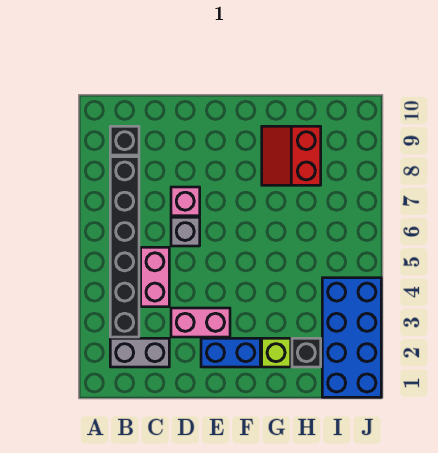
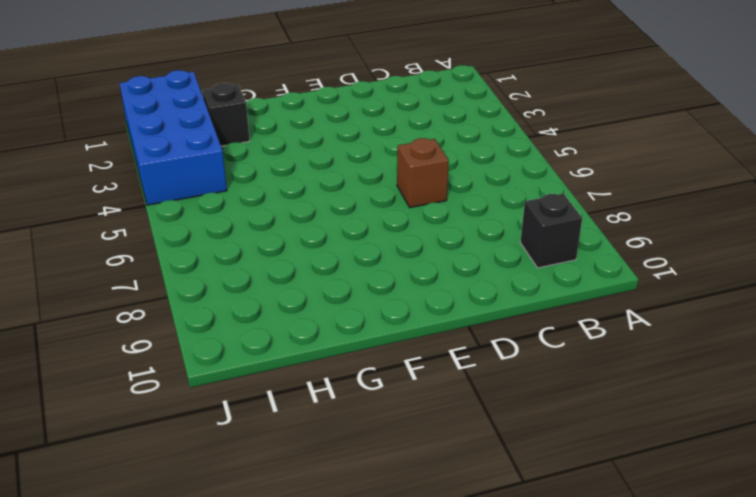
brown brick D6 level 1 -> grey brick D6 level 1
none -> grey brick B2:C2 level 1
none -> black brick B3:B8 level 1
none -> pink brick C4:C5 level 1

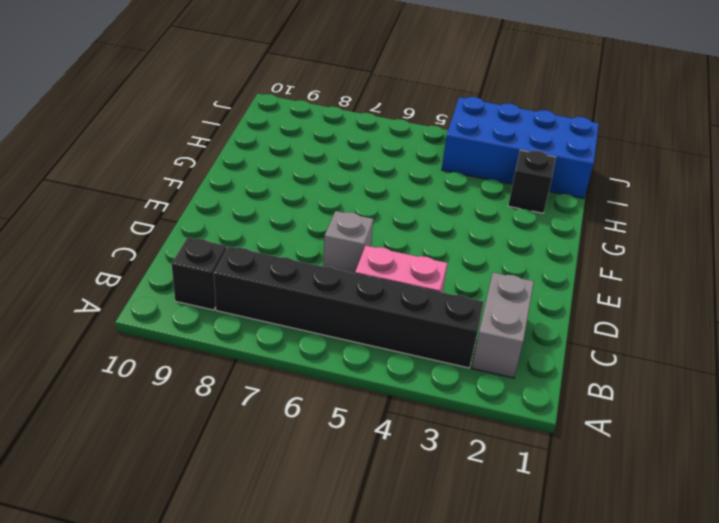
none -> pink brick D3:E3 level 1
none -> pink brick D7 level 1
none -> blue brick E2:F2 level 1

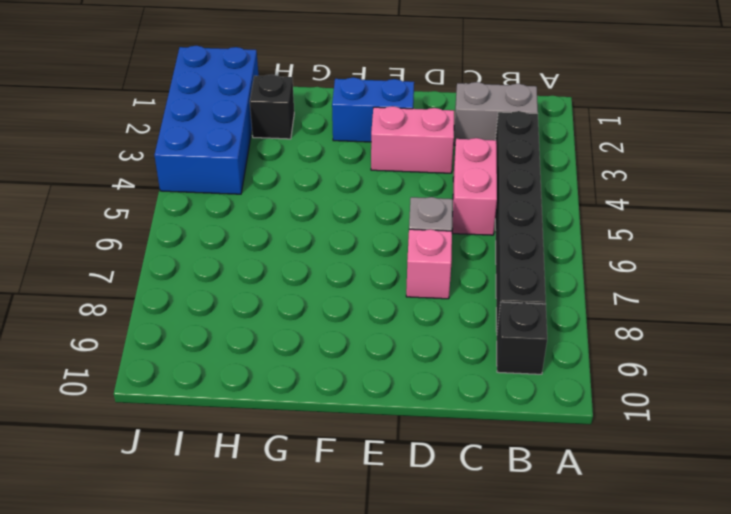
none -> lime brick G2 level 1
none -> red slope G8:H9 level 1 top H

